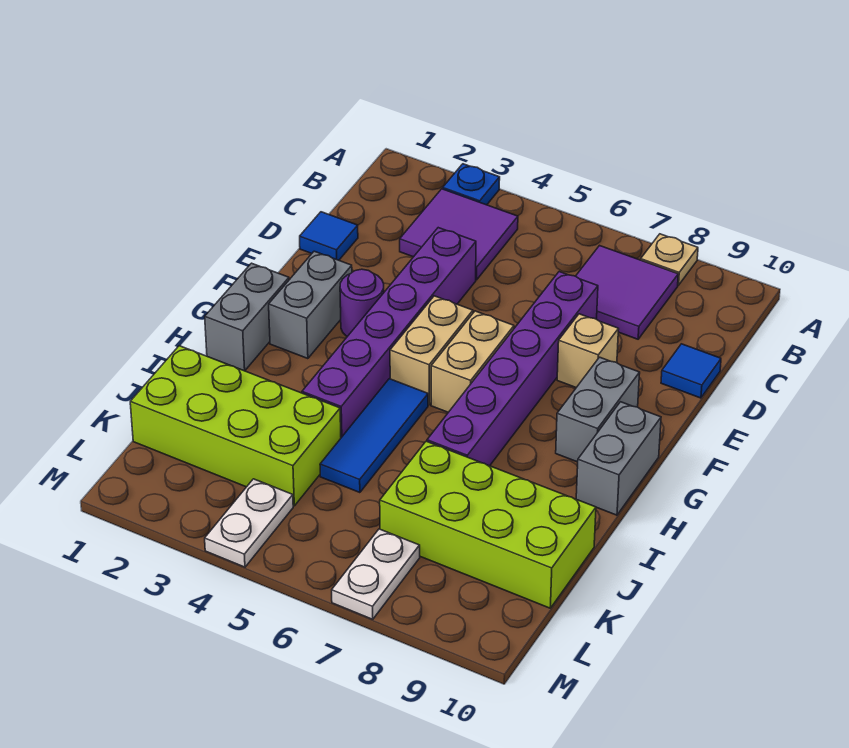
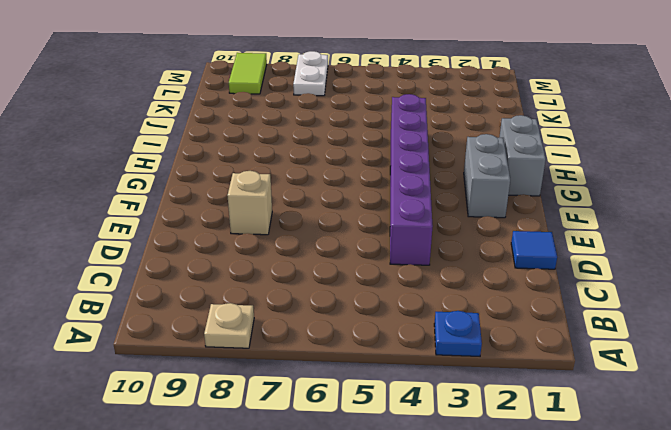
lime tile L9:M9 level 1 -> none
none -> purple tile B3:C4 level 1
none -> purple tile B7:C8 level 1
none -> purple brick D7:I7 level 1

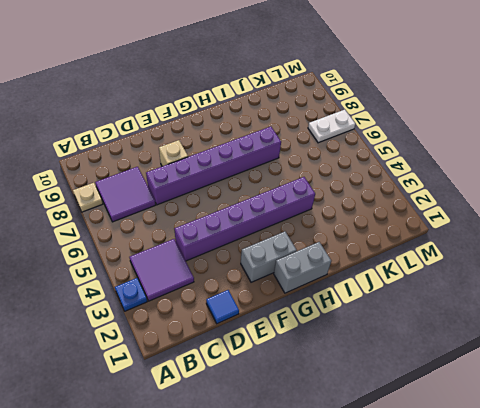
none -> blue tile D10 level 1
none -> purple round brick F3 level 1
none -> tan brick F5:G5 level 1

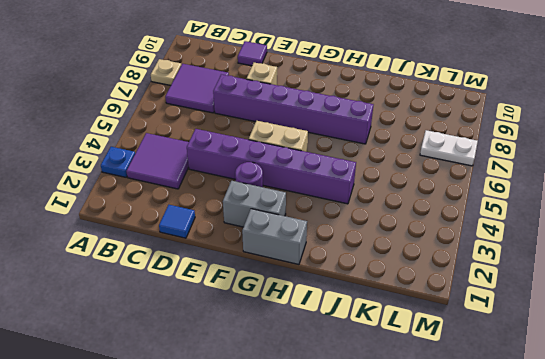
purple tile D10 level 1 -> blue tile D10 level 1
none -> tan brick F6:G6 level 1
none -> grey brick F9:G9 level 1
none -> grey brick G10:H10 level 1

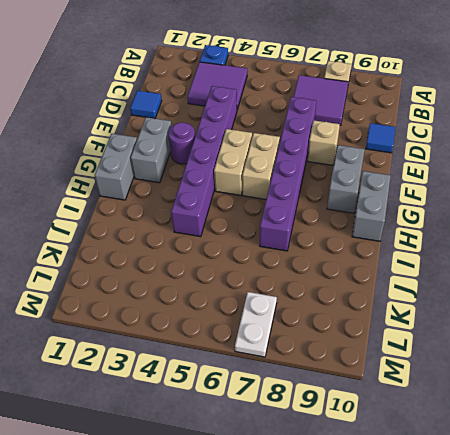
none -> blue tile H5:J5 level 1
none -> lime brick J1:K4 level 1
none -> lime brick J7:K10 level 1

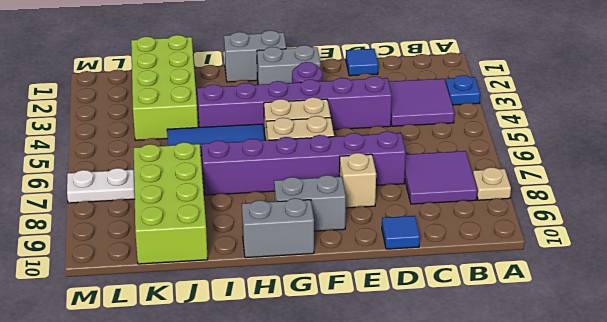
none -> white plate L4:M4 level 1

